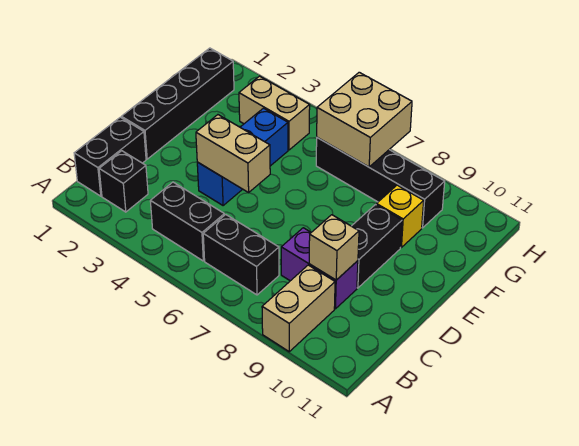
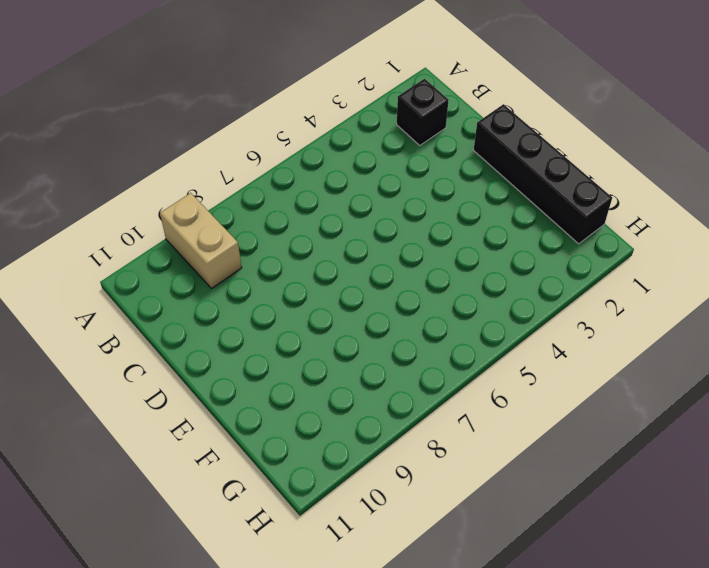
none -> black brick B1:C1 level 1
none -> black brick B4:B5 level 1
none -> black brick B6:B7 level 1

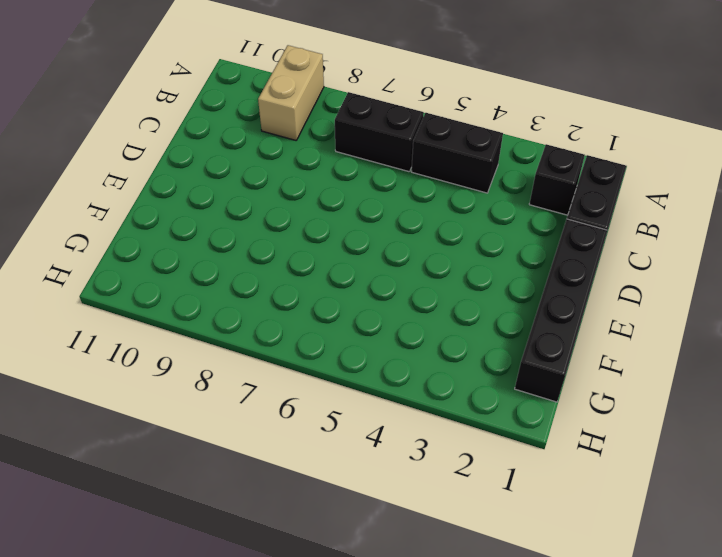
none -> purple brick C8:C9 level 1
none -> blue brick D4:F4 level 1
none -> black brick D9:E9 level 1

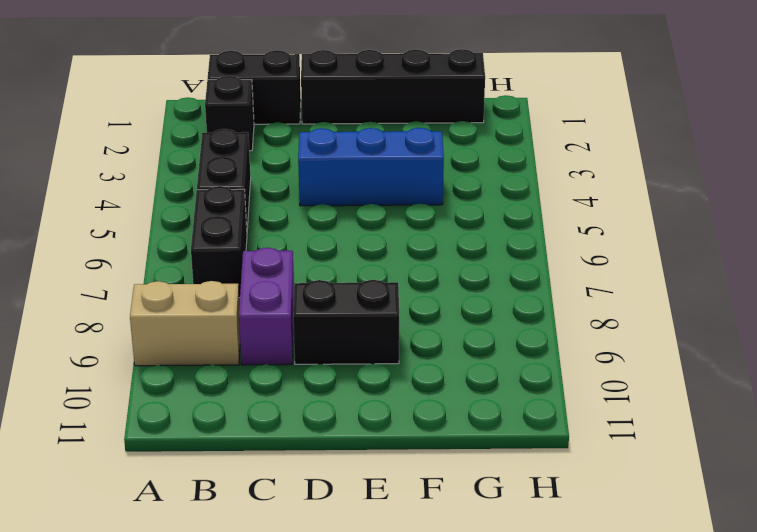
none -> yellow brick F9 level 1
none -> tan brick G3:G4 level 1
none -> black brick G6:G9 level 1

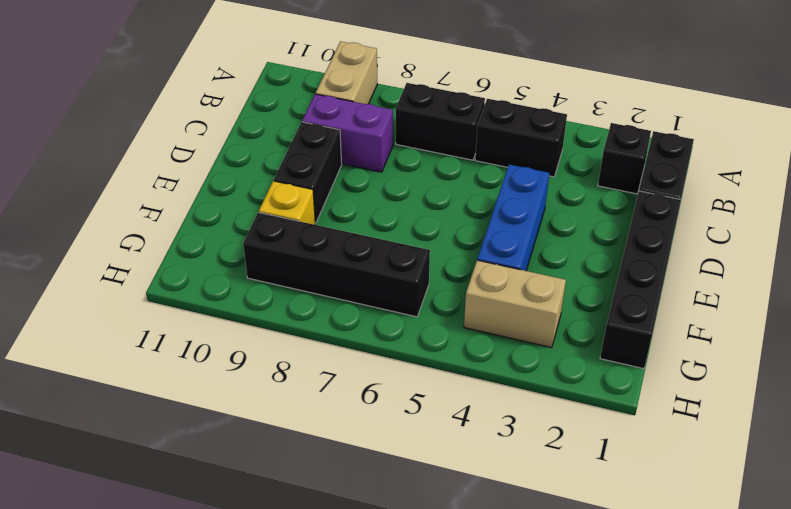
none -> tan brick C9 level 2
none -> tan brick D4:D5 level 2
none -> tan brick G6:H7 level 2

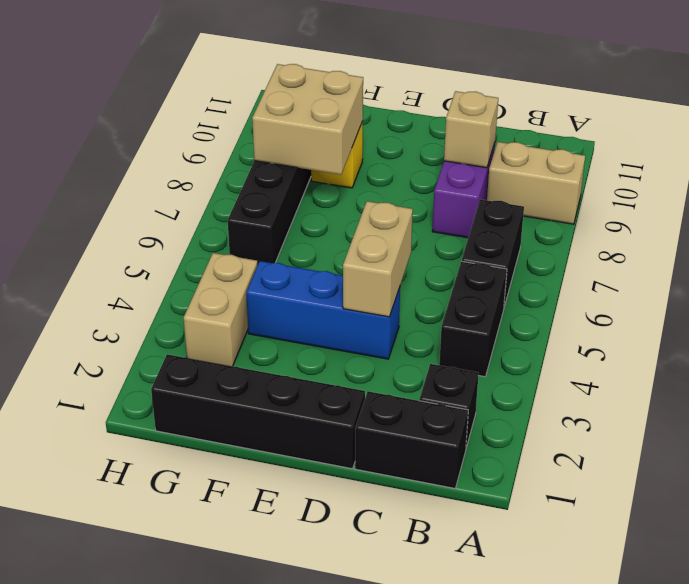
tan brick F8:G9 level 2 -> tan brick G6:H7 level 2
none -> black brick D9:E9 level 1

